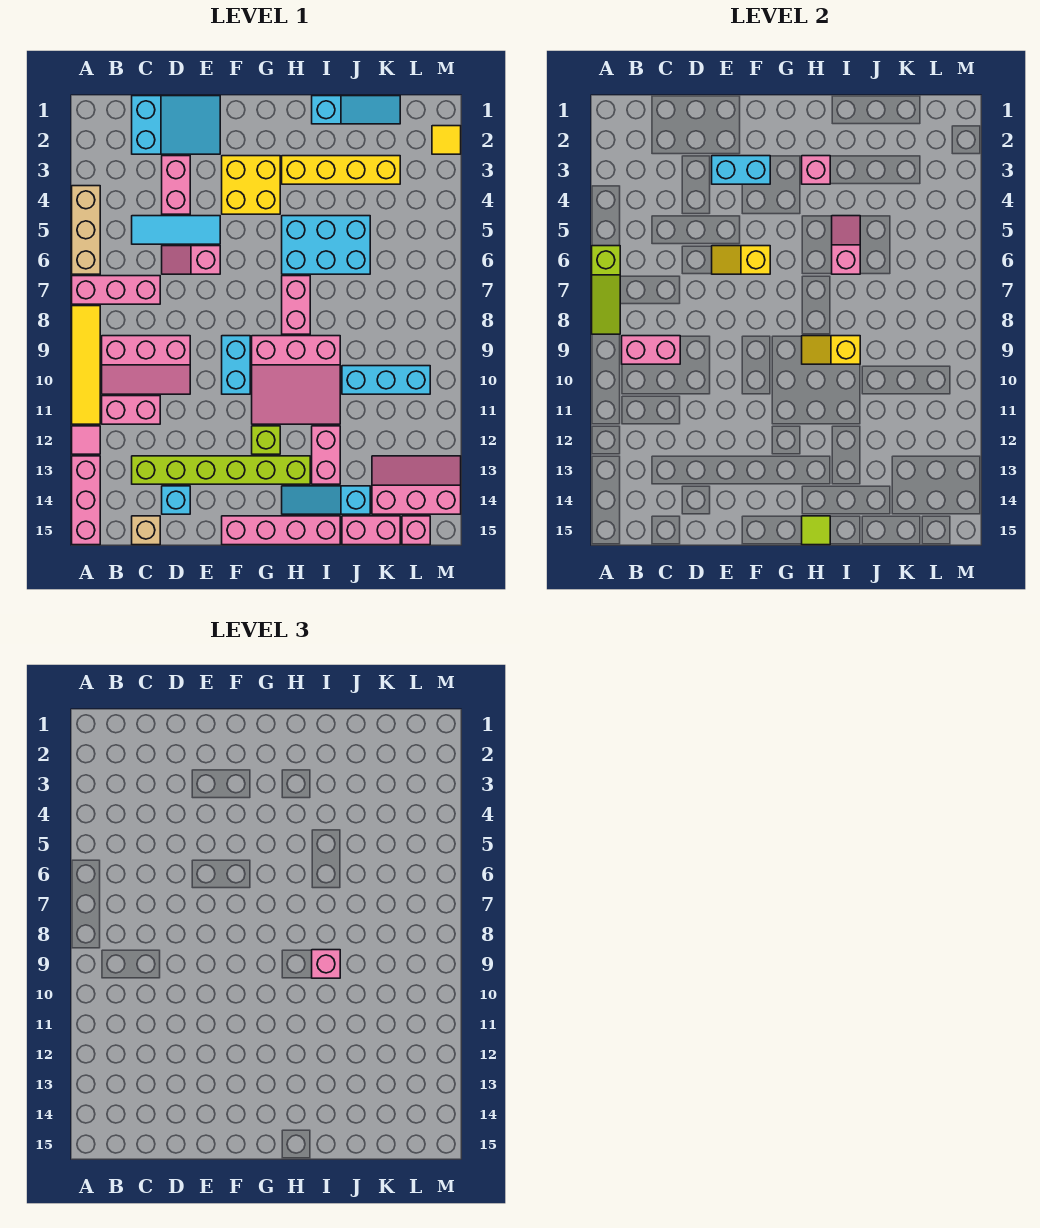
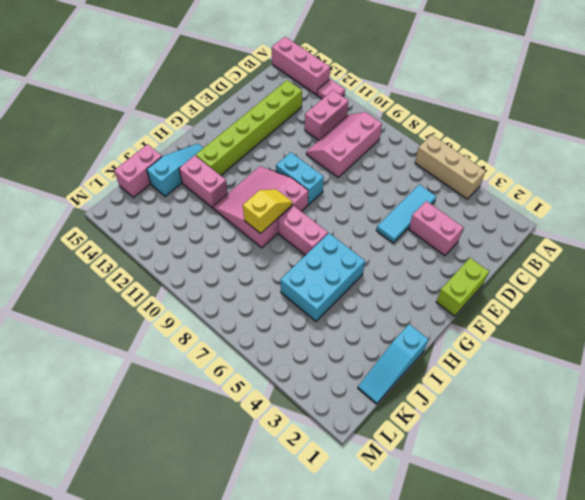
lime brick E1:F1 level 1 -> cyan slope C1:E2 level 1 top C
none -> pink brick A7:C7 level 1
none -> yellow tile A8:A11 level 1
none -> tan brick C15 level 1
none -> pink slope D6:E6 level 1 top E

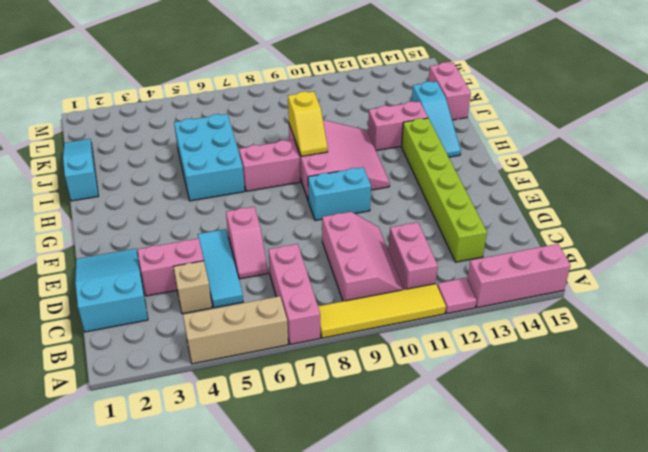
tan brick C4 level 1 -> tan brick C15 level 1
none -> cyan brick D14 level 1
none -> yellow brick F3:G4 level 1
none -> pink brick F15:I15 level 1
none -> lime brick G12 level 1

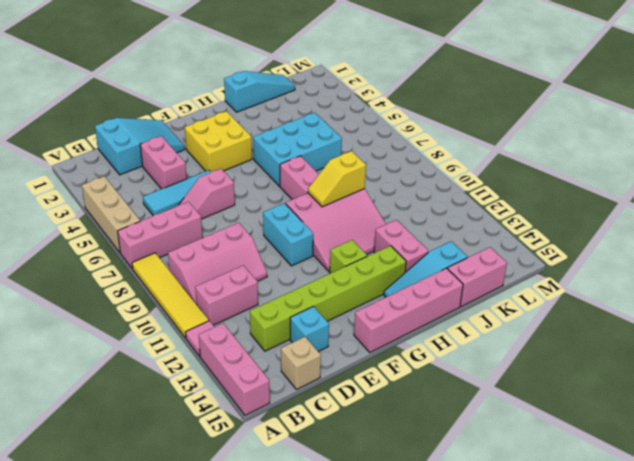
none -> yellow brick H3:K3 level 1
none -> cyan brick J10:L10 level 1
none -> pink slope K13:M14 level 1 top 14
none -> pink brick L15 level 1

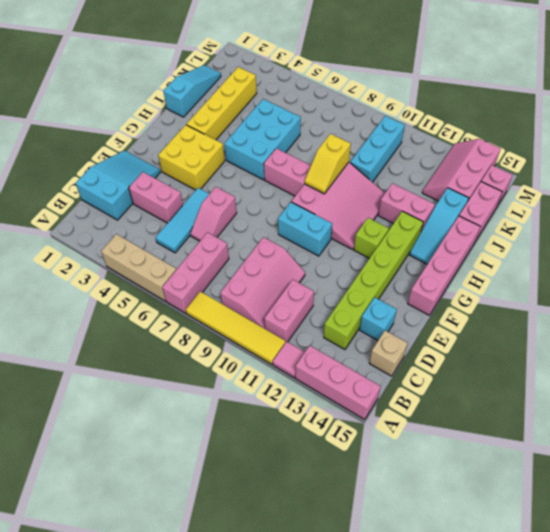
none -> yellow tile M2 level 1
none -> lime slope A6:A8 level 2 top 6
none -> pink brick B9:C9 level 2
none -> cyan brick E3:F3 level 2

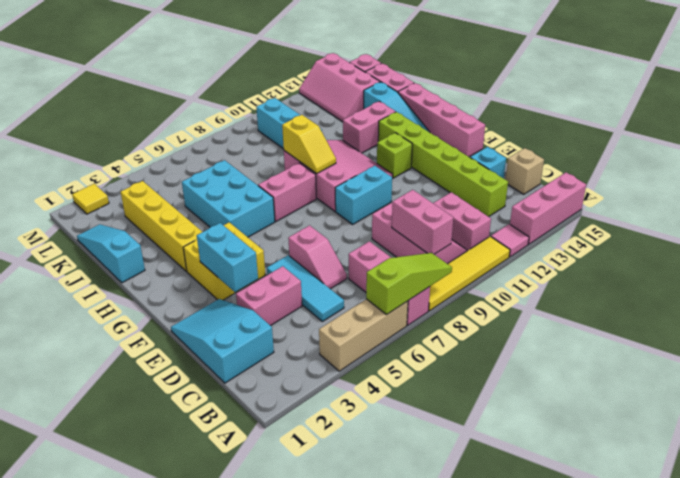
none -> yellow slope E6:F6 level 2 top F
none -> pink brick H3 level 2
none -> lime tile H15 level 2
none -> pink slope I5:I6 level 2 top 6

